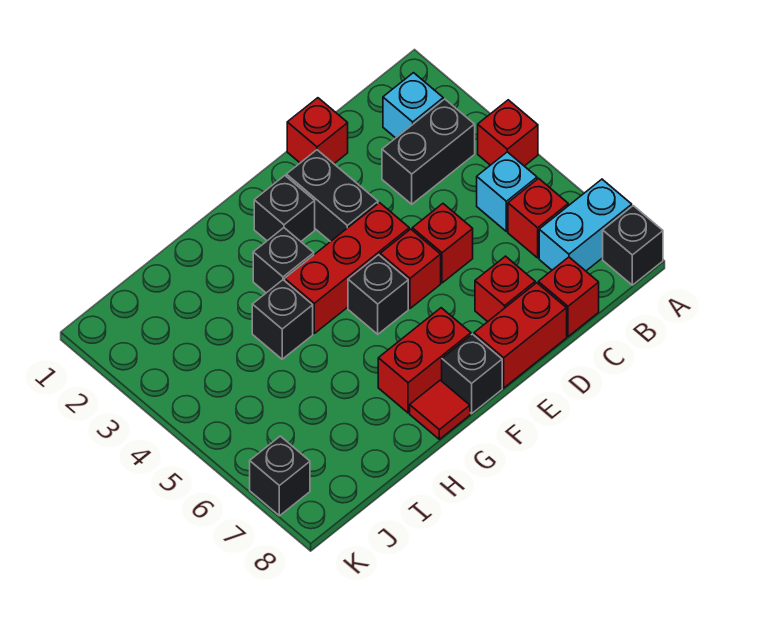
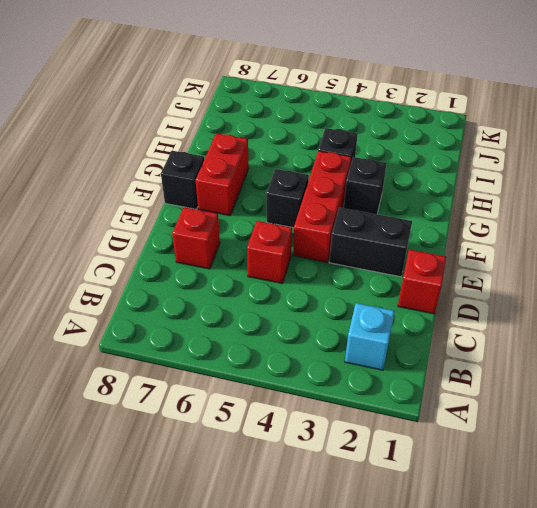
none -> red brick A4 level 1
none -> cyan brick A7:B7 level 1
none -> black brick A8 level 1

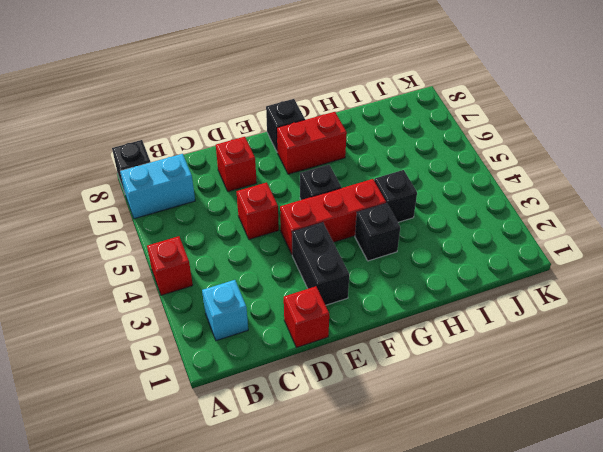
none -> black brick B3:C3 level 1
none -> cyan brick B5 level 1
none -> red brick B6 level 1

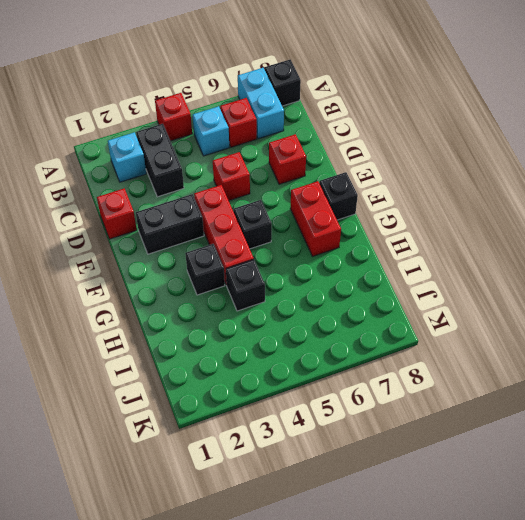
none -> red brick C8 level 1
none -> red brick D8:E8 level 1
none -> red brick E5 level 1

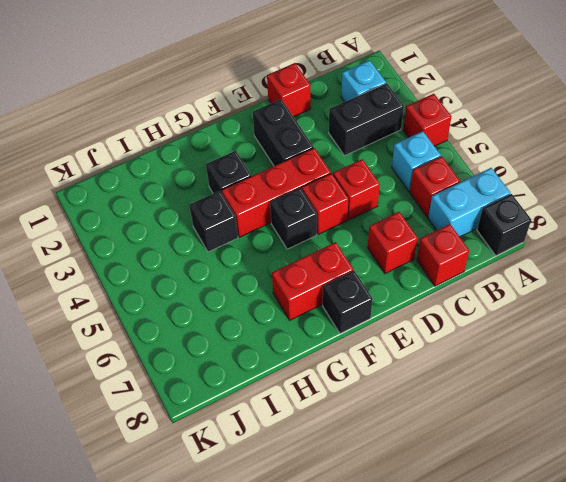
none -> red brick D8:E8 level 1
none -> black brick F2 level 1
none -> red tile G8 level 1

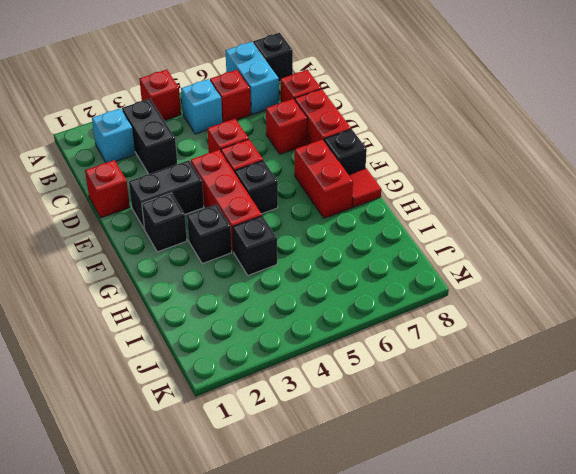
none -> black brick K7 level 1

